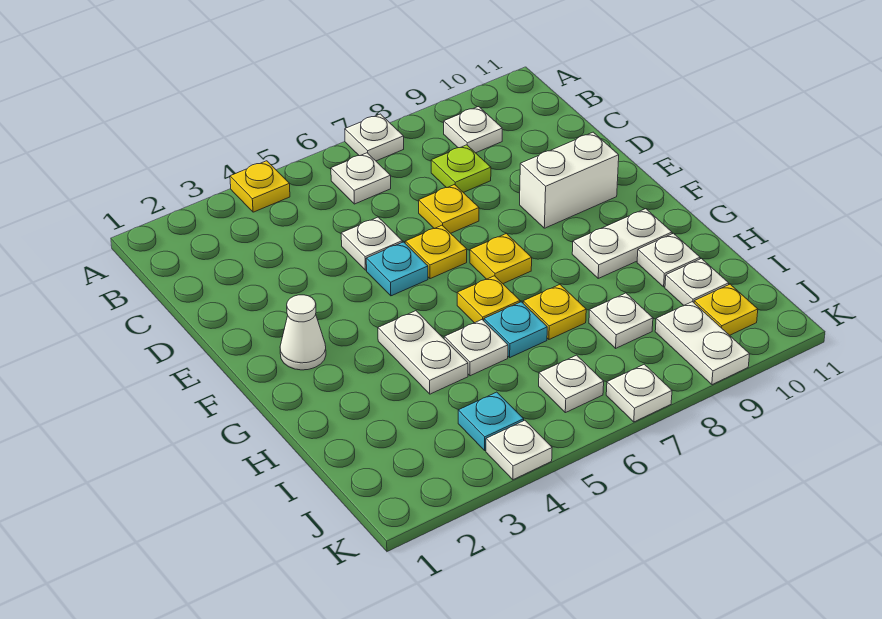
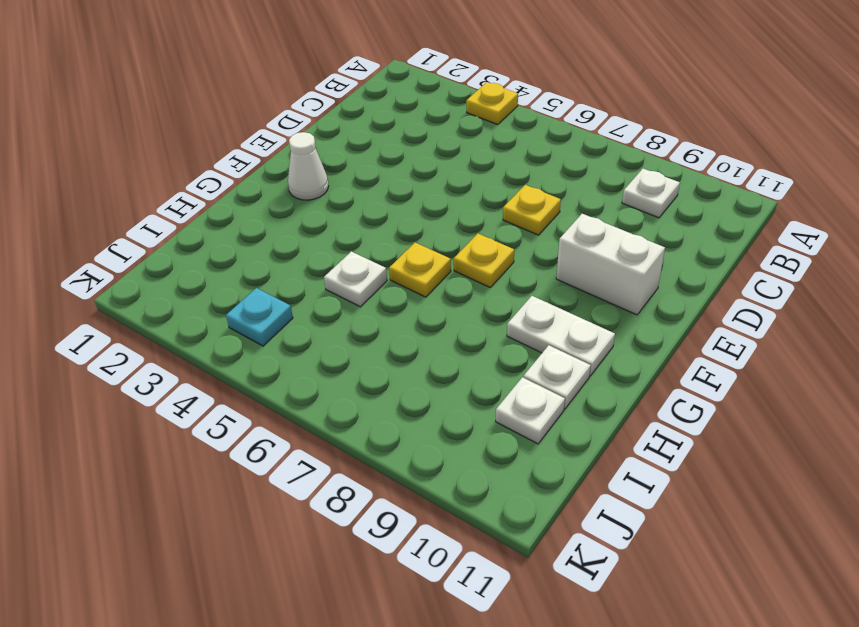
none -> white plate A7 level 1
none -> white plate B6 level 1
none -> lime plate C8 level 1

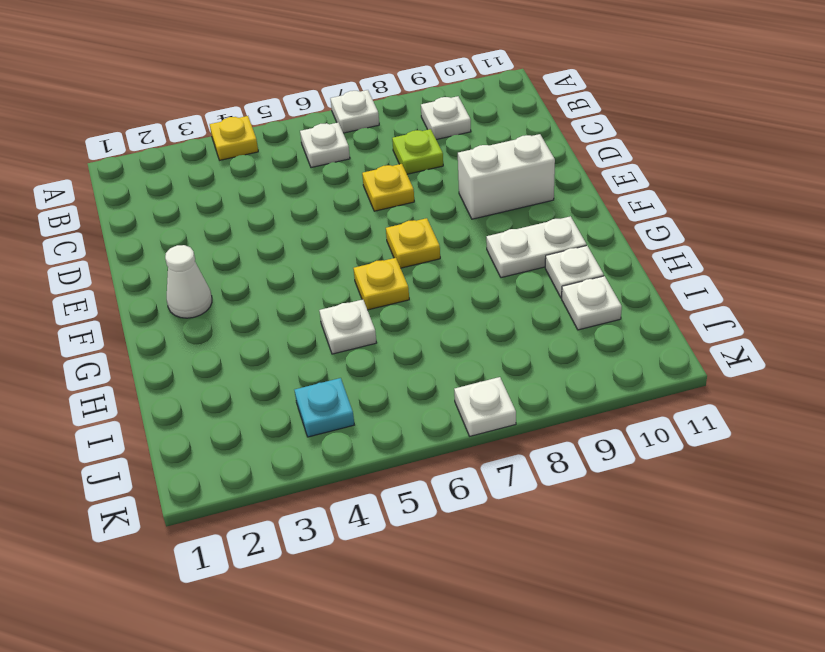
none -> white plate D5 level 1
none -> cyan plate E5 level 1
none -> yellow plate E6 level 1

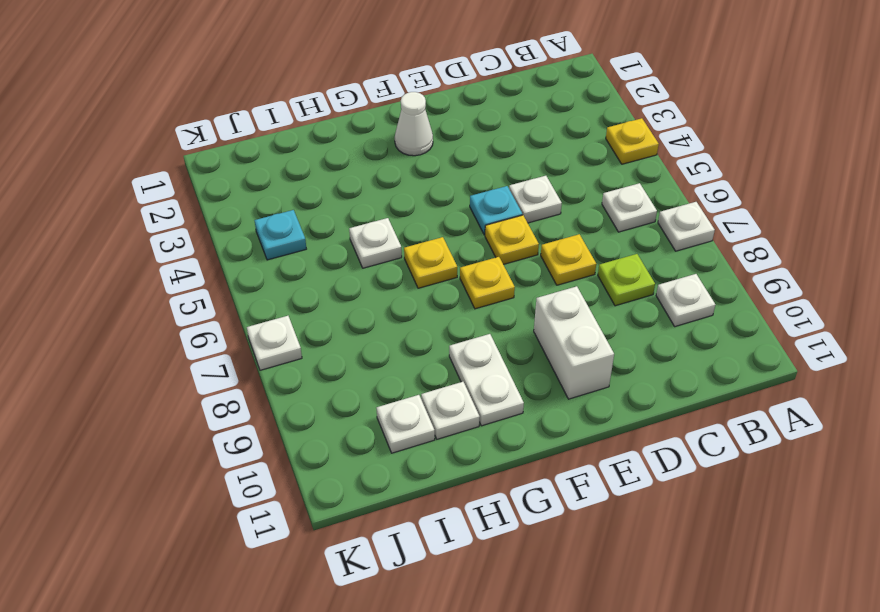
none -> white plate G4:H4 level 1
none -> cyan plate H6 level 1
none -> yellow plate H7 level 1

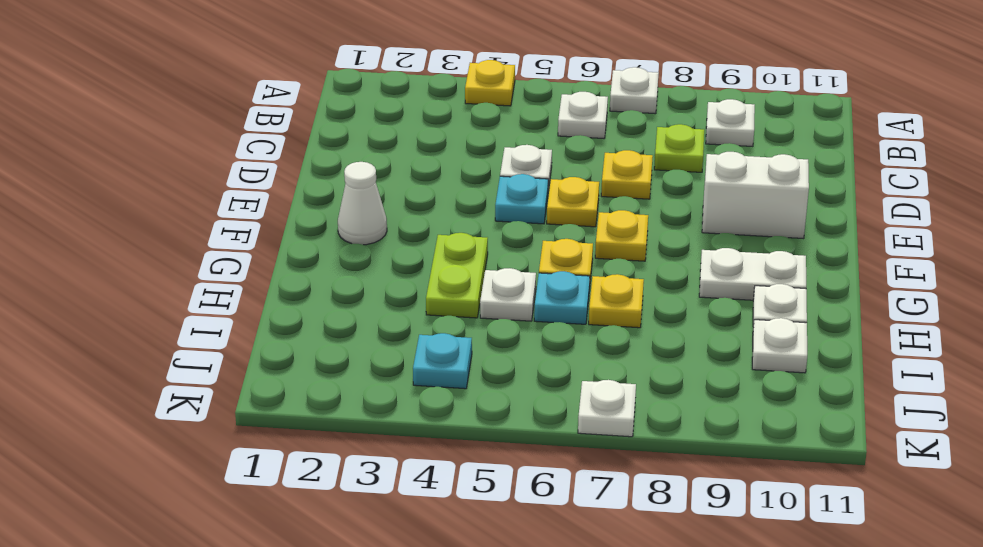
lime plate G4:H4 level 1 -> white plate G4:H4 level 1
none -> white plate I8 level 1
none -> white plate J6 level 1
none -> white plate J9:K9 level 1

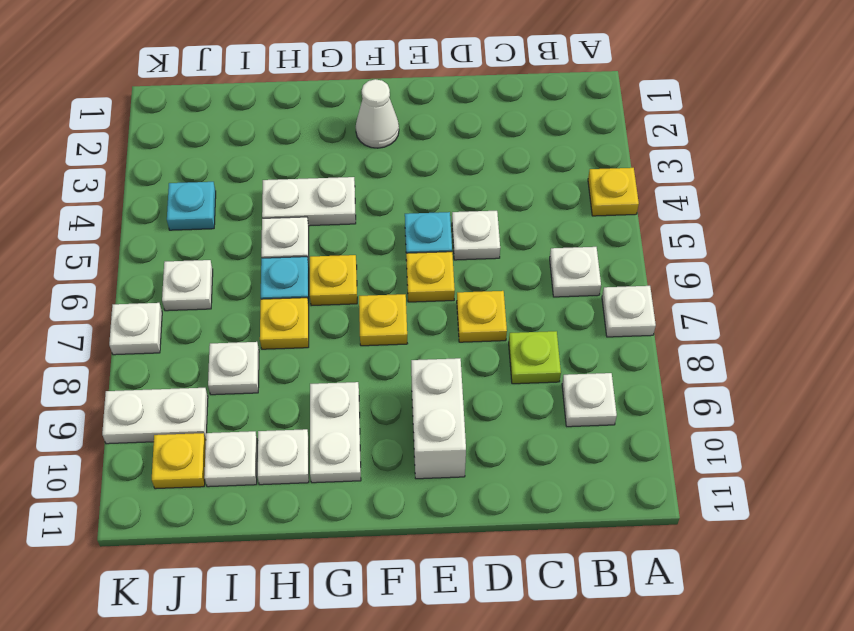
none -> white plate K4 level 1

